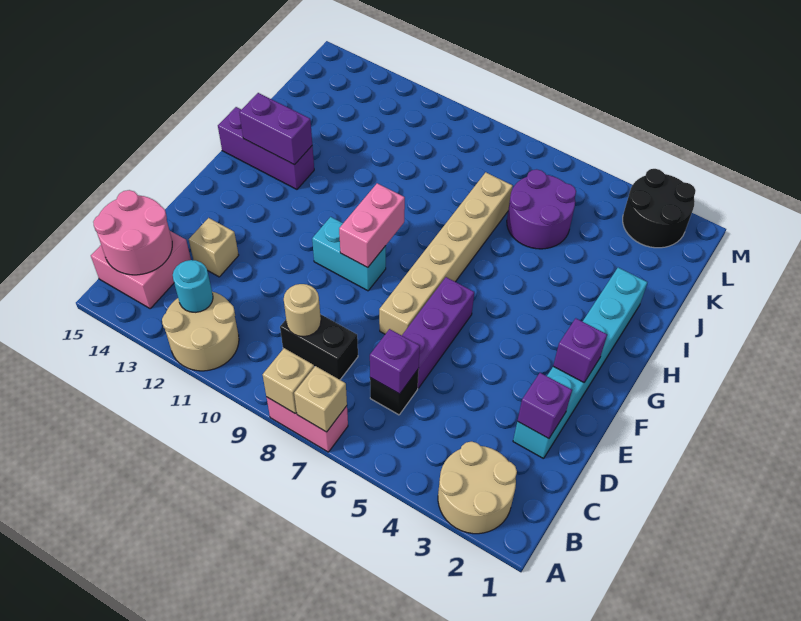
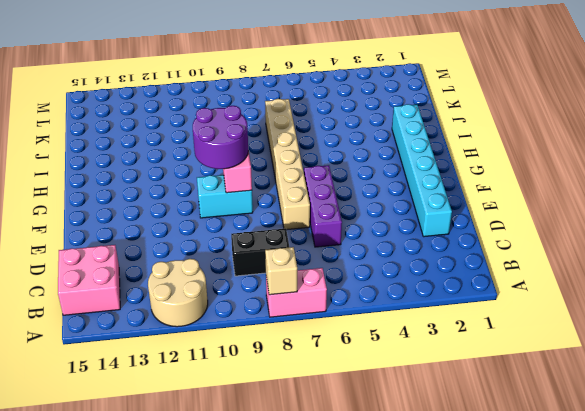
purple round brick F9:G10 level 3 -> purple round brick J5:K6 level 1
none -> tan round brick A2:B3 level 1
none -> black brick C6 level 1
none -> tan brick D13 level 1

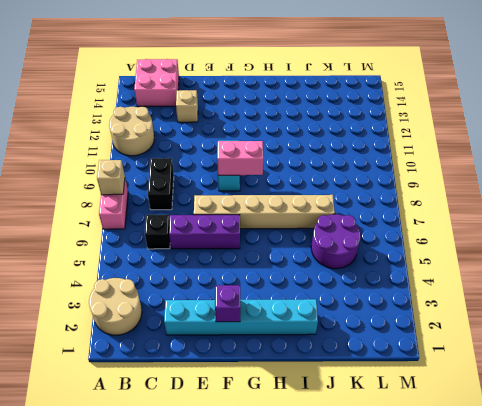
none -> purple brick H13:H15 level 1
none -> black round brick L2:M3 level 1
none -> tan brick A7 level 2

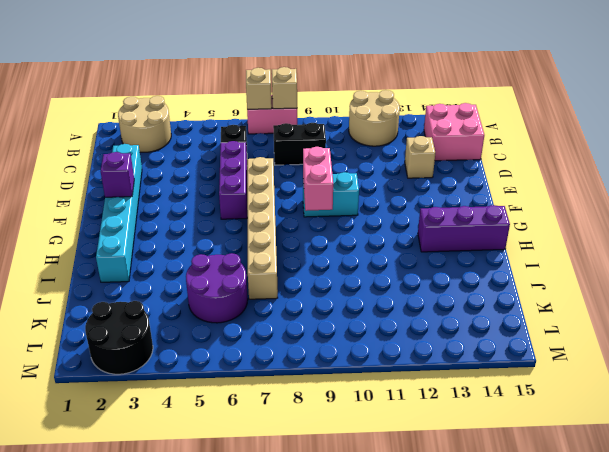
none -> cyan round brick B12 level 2
none -> pink round brick B14:C15 level 2
none -> purple brick C6 level 2

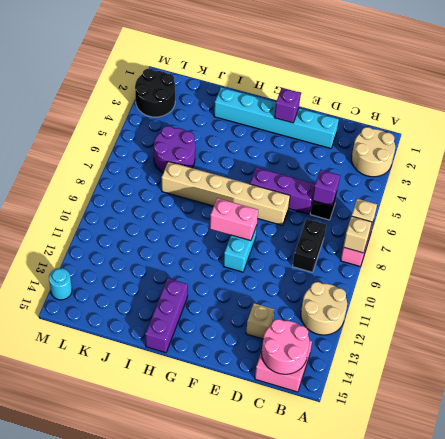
cyan round brick M14 level 1 -> cyan round brick B12 level 2
none -> tan round brick C9 level 2
none -> purple brick D2 level 2
none -> purple brick H13:H14 level 2

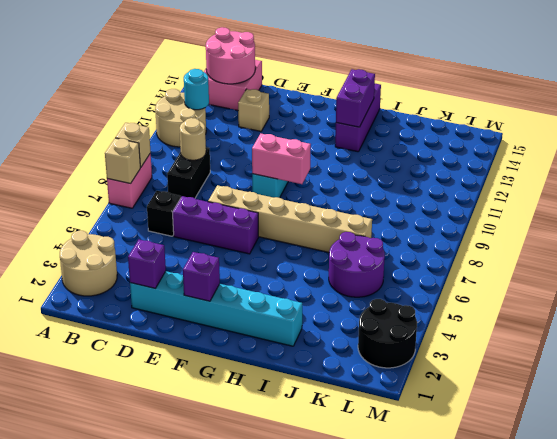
none -> purple brick C6 level 2

